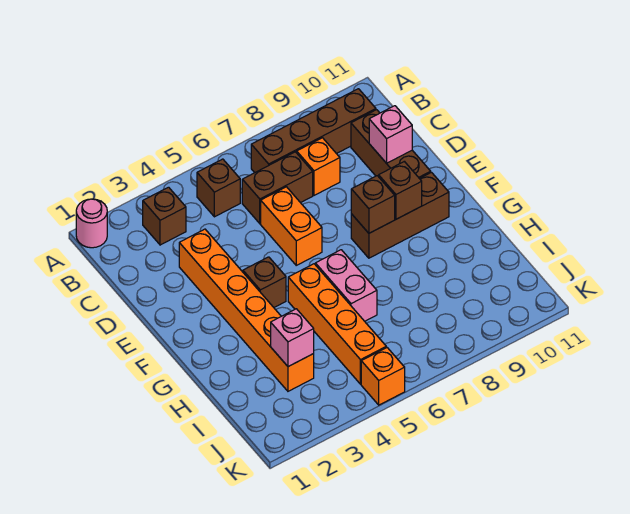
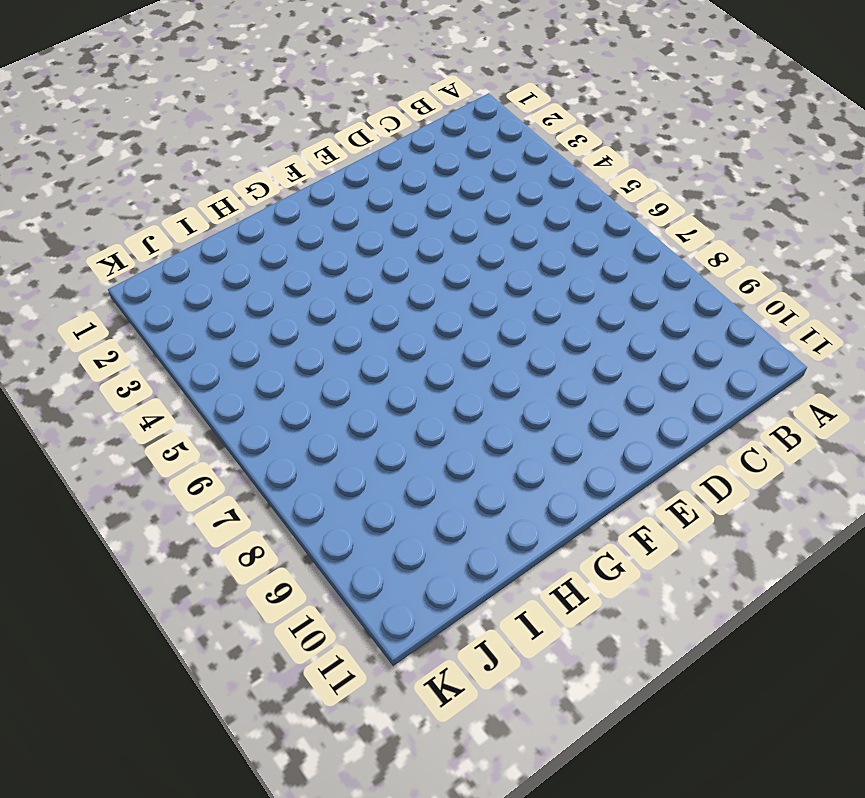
none -> pink round brick A1 level 1
none -> brown brick B3 level 1
none -> brown brick B5 level 1

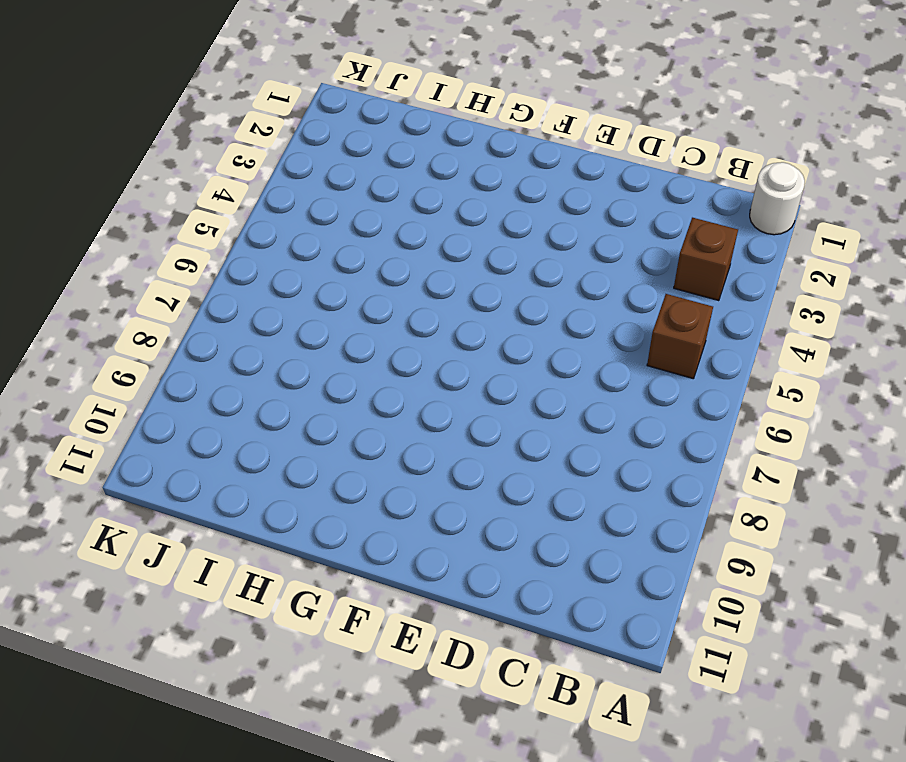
white round brick A1 level 1 -> pink round brick A1 level 1
none -> brown brick B7:B10 level 1
none -> brown brick C6:C7 level 1
none -> orange brick C8 level 1

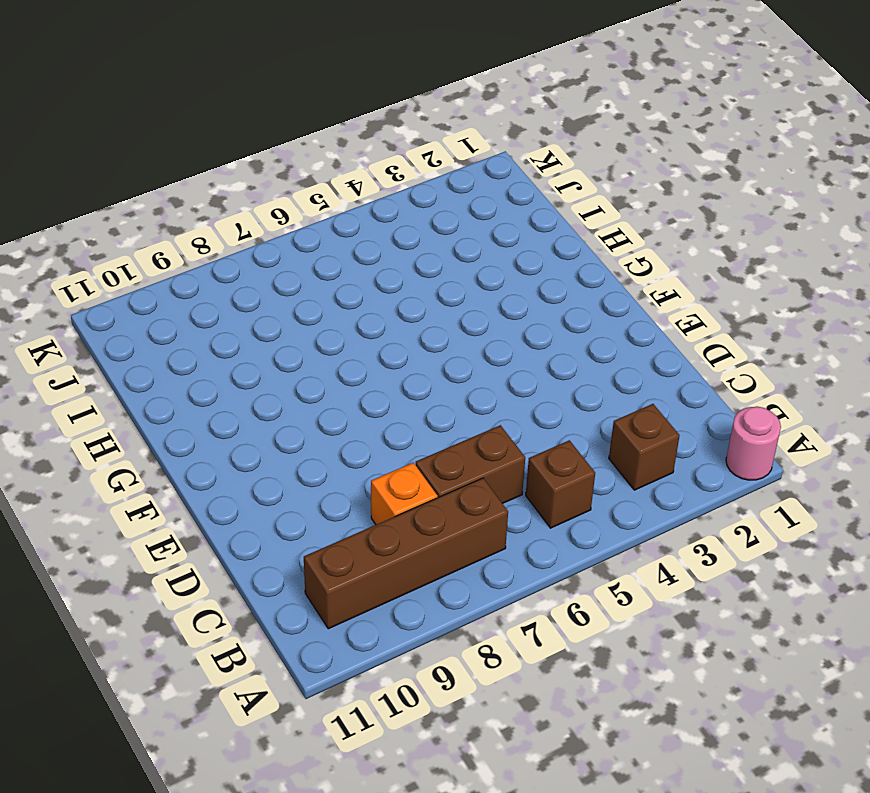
none -> brown brick C10:E10 level 1
none -> orange brick D3:I3 level 1
none -> orange brick D6:E6 level 1

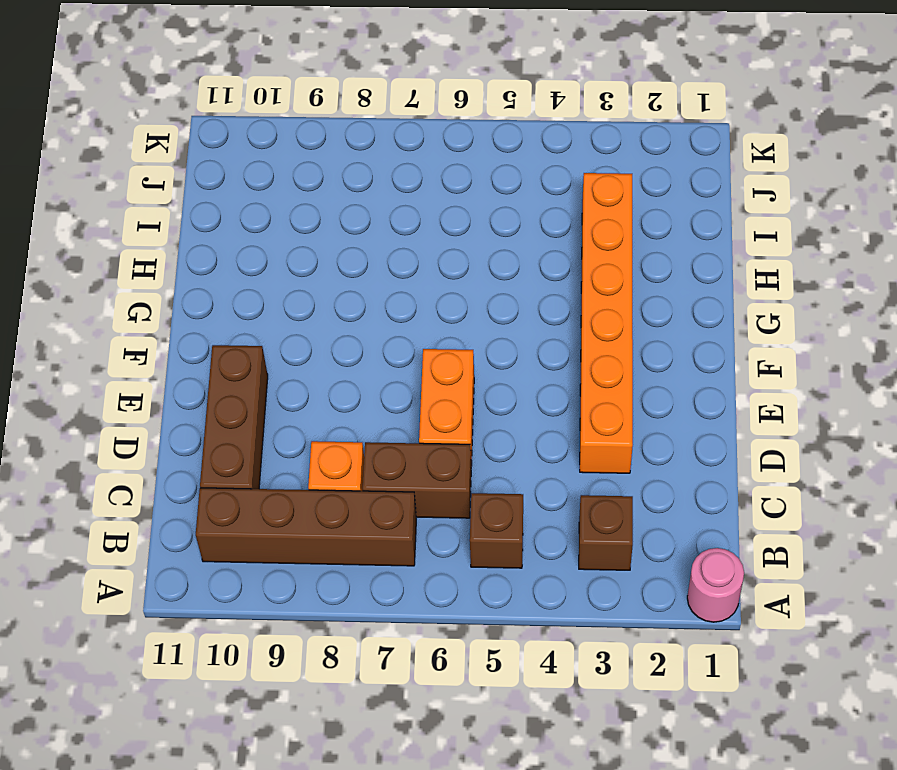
none -> brown brick F4 level 1
none -> brown brick F8:F10 level 1
none -> orange brick G5:J5 level 1

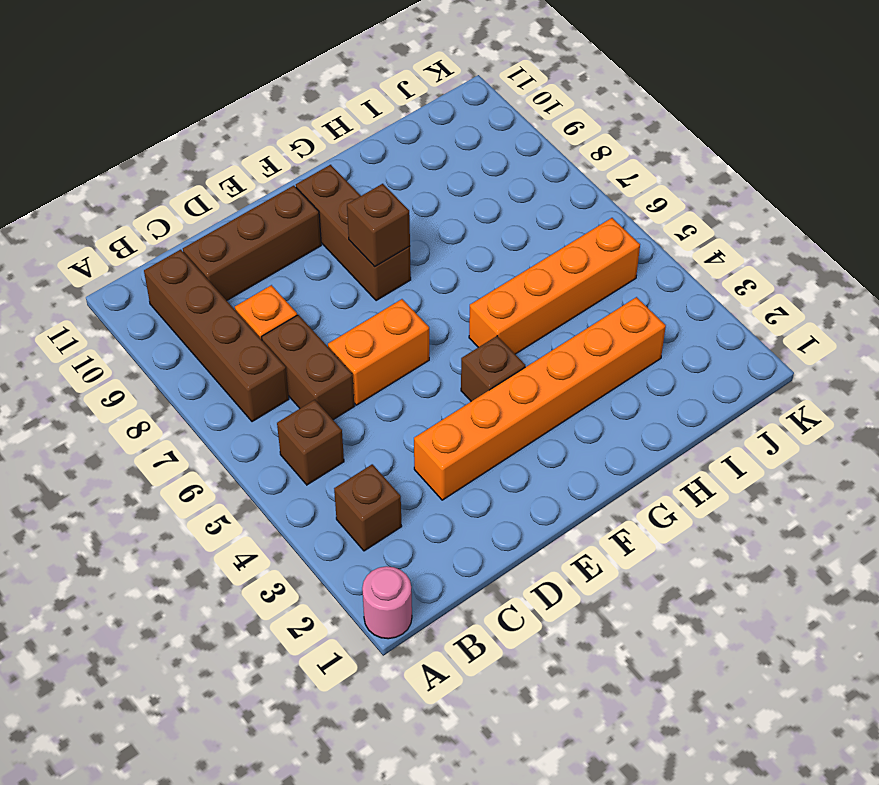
none -> pink brick G6:H6 level 1
none -> orange brick K5 level 1
none -> pink brick D10 level 2

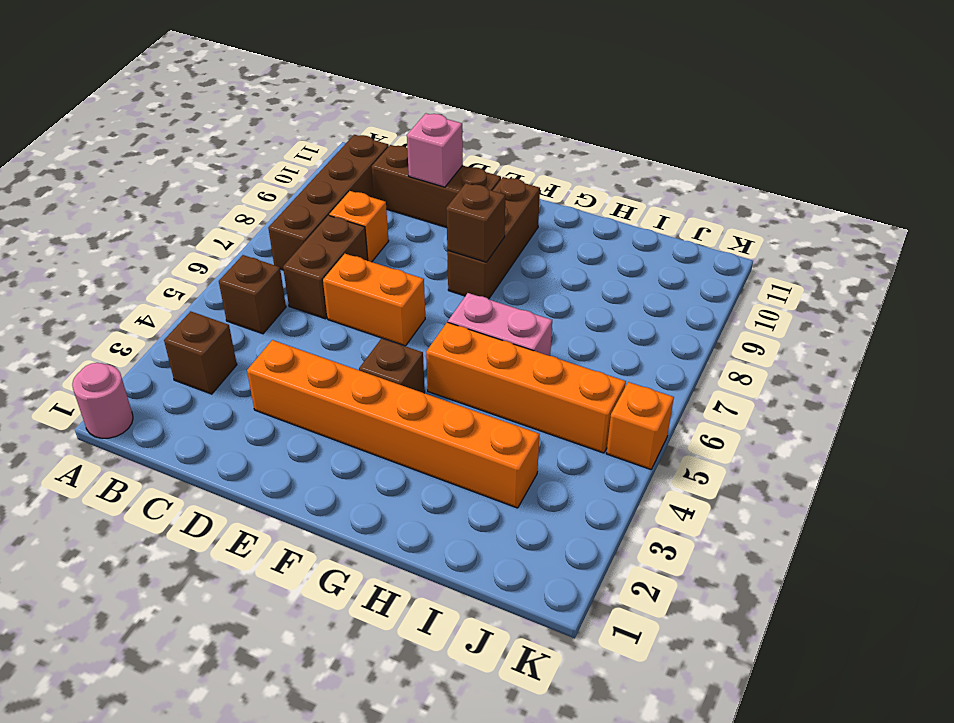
none -> brown brick F9 level 2
none -> pink brick I3 level 2

